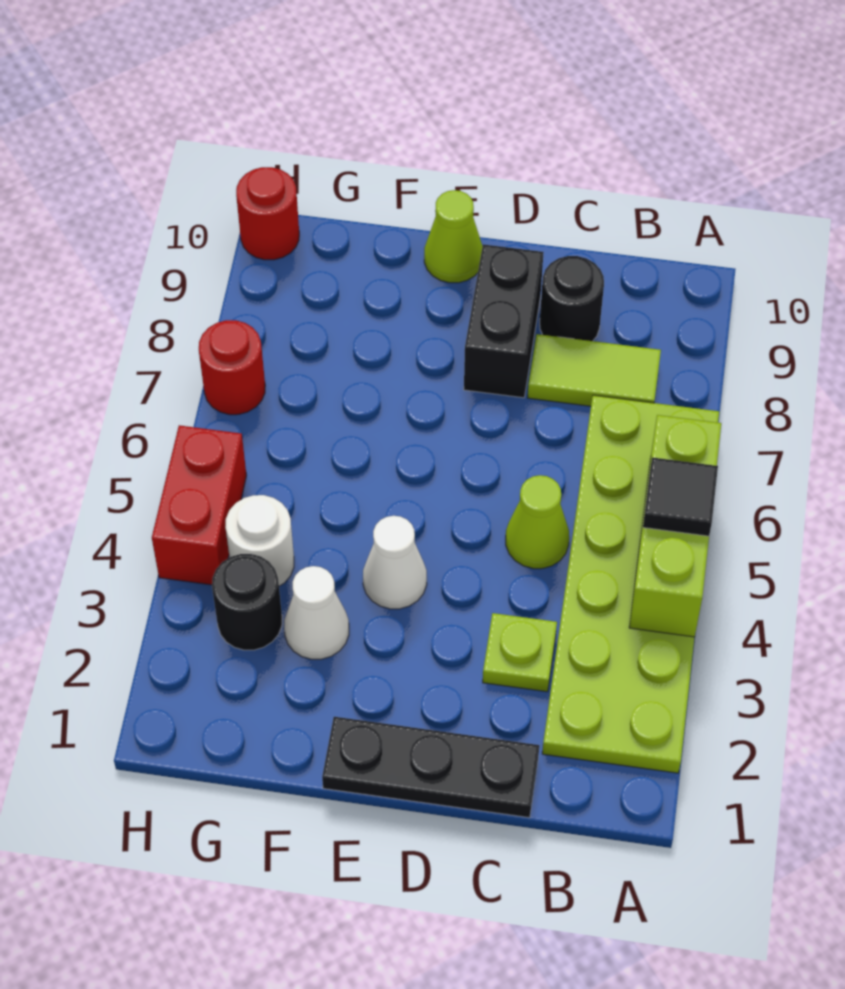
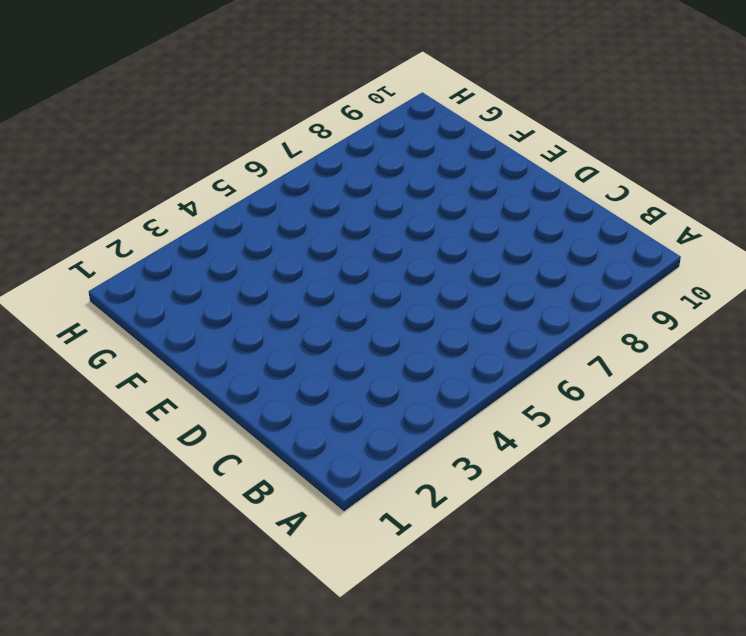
none -> lime plate A2:B7 level 1
none -> lime tile B8:C8 level 1
none -> black plate C1:E1 level 1

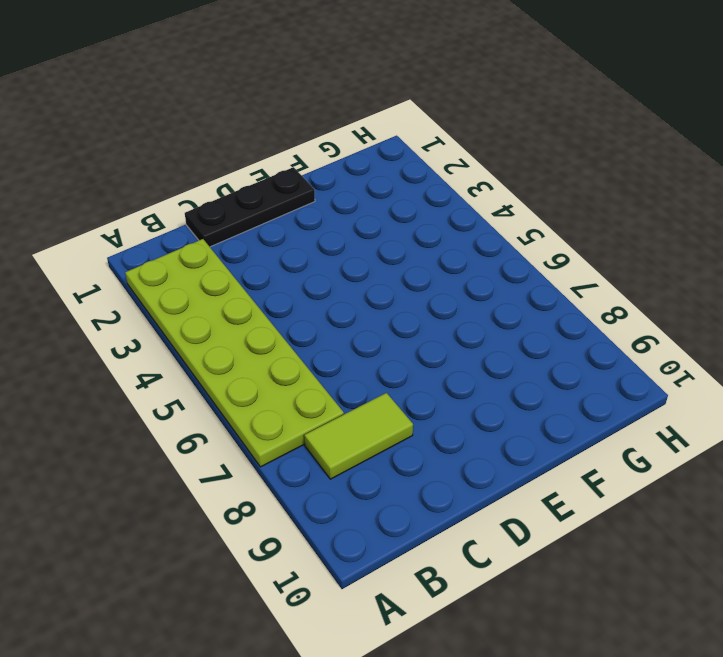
none -> lime plate C3 level 1
none -> lime cone C5 level 1
none -> black round brick C9 level 1

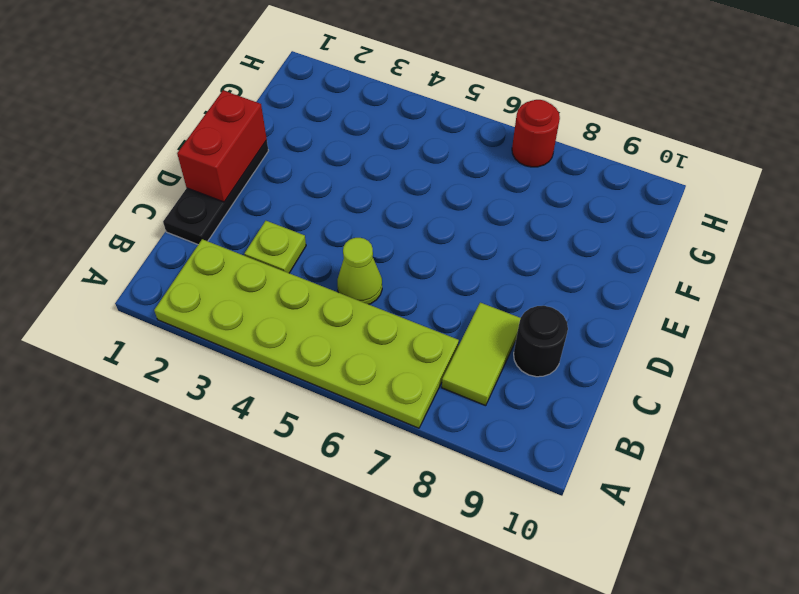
red brick D1:E1 level 2 -> red brick H4:H5 level 1
none -> black brick D8:D9 level 1
none -> white cone E4 level 1
none -> lime cone E10 level 1

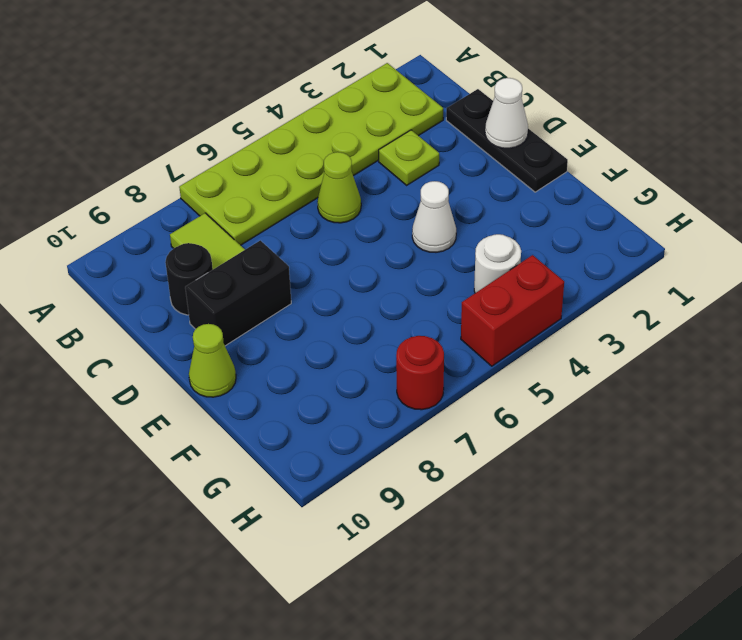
white cone D1 level 2 -> white cone F3 level 1
none -> black round brick G3 level 1
none -> red round brick H10 level 1
none -> lime brick A4:A6 level 2

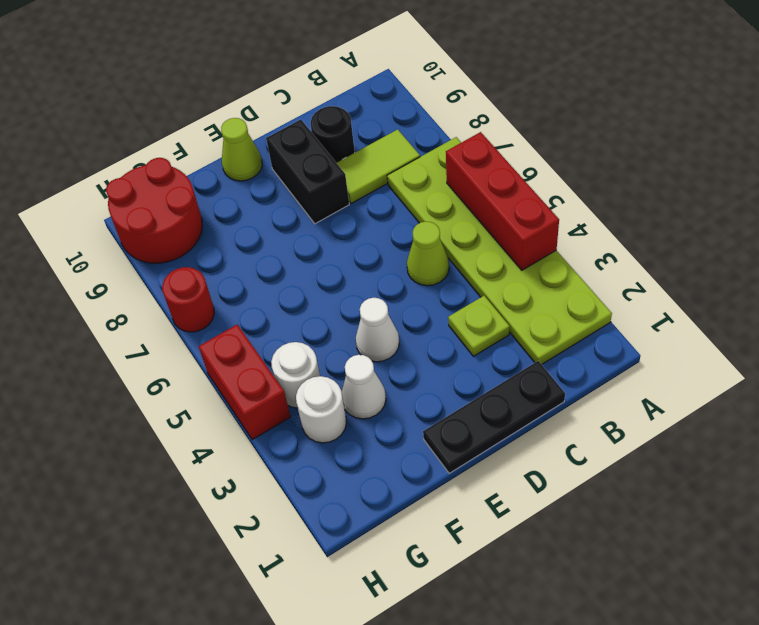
red brick A4:A6 level 2 -> lime brick A4:A6 level 2
white round brick G3 level 1 -> black round brick G3 level 1
red round brick G9:H10 level 1 -> red round brick H10 level 1
none -> black tile A5 level 3

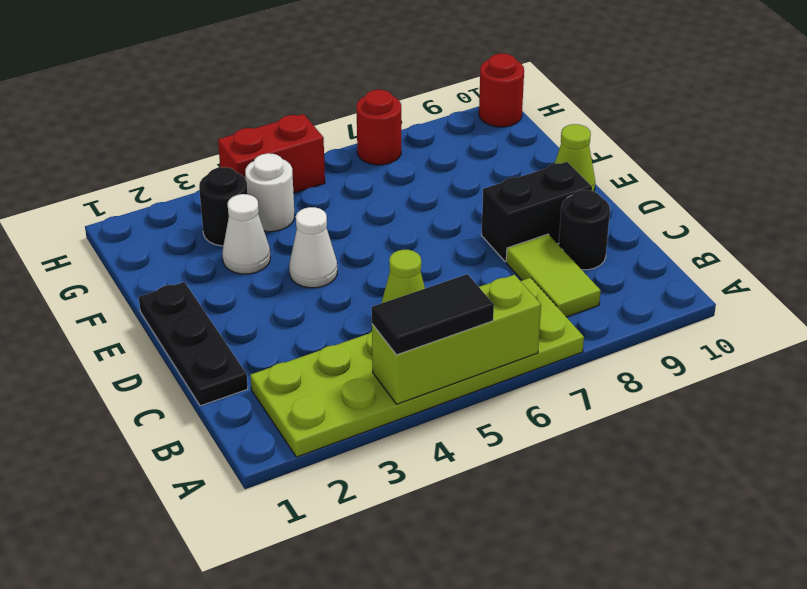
black tile A4:A5 level 3 -> black tile A5 level 3
none -> lime plate C3 level 1

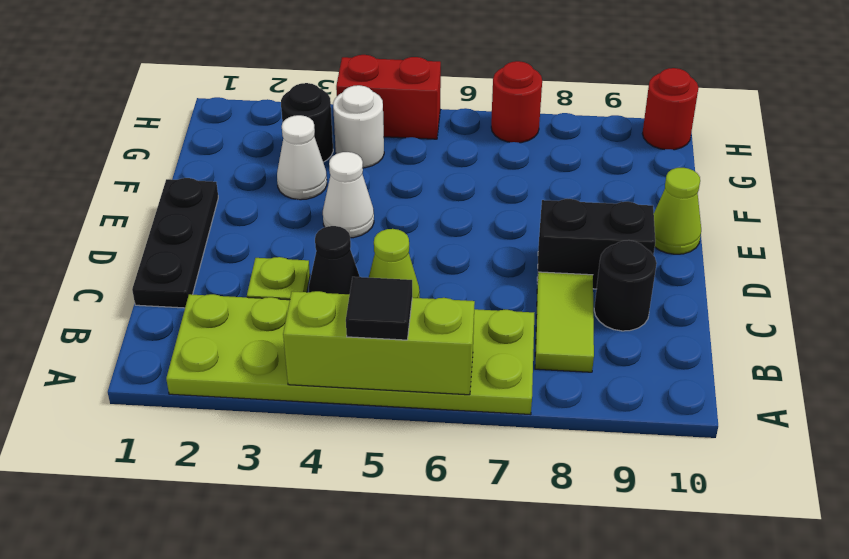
black cone C4 level 1 -> none

